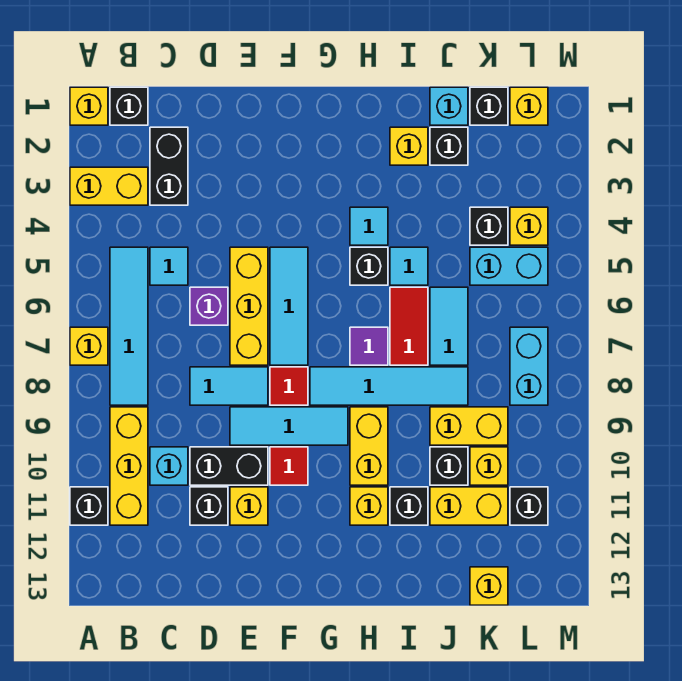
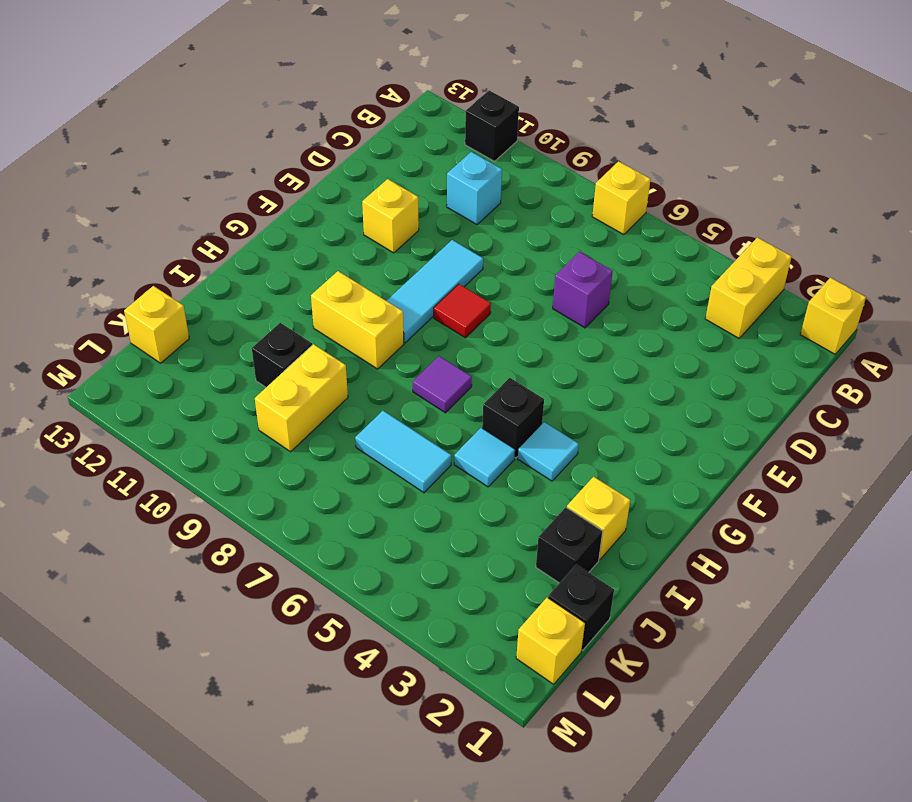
none -> black brick B1 level 1
none -> cyan tile B5:B8 level 1
none -> yellow brick B9:B11 level 1
none -> black brick C2:C3 level 1

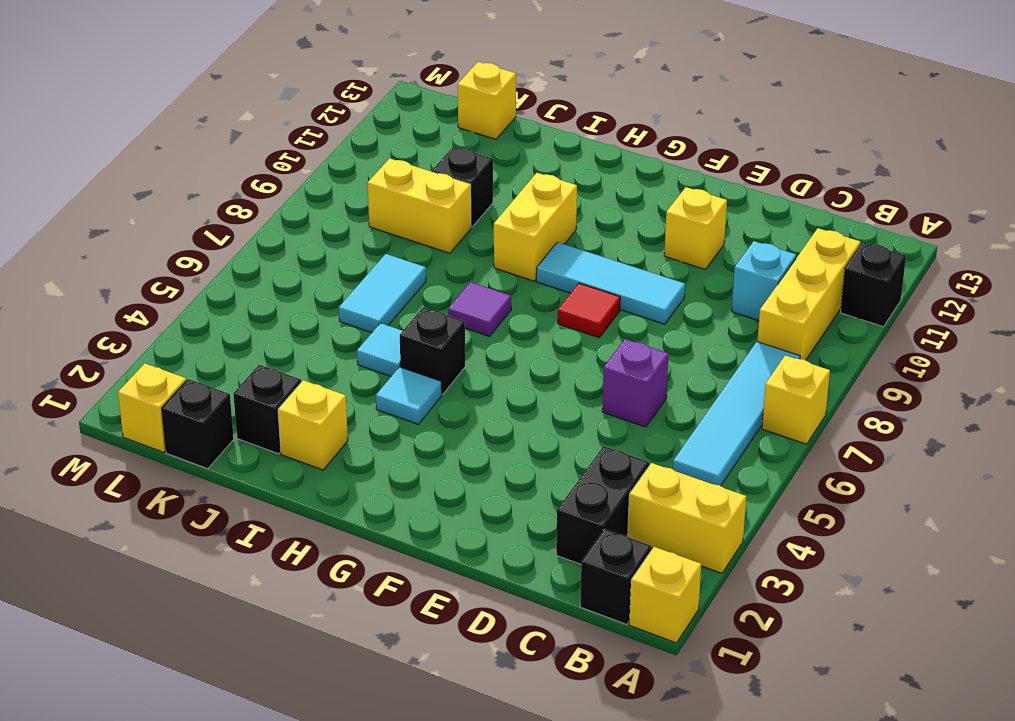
none -> cyan tile C5 level 1
none -> cyan tile D8:E8 level 1
none -> black brick D10:E10 level 1
none -> black brick D11 level 1

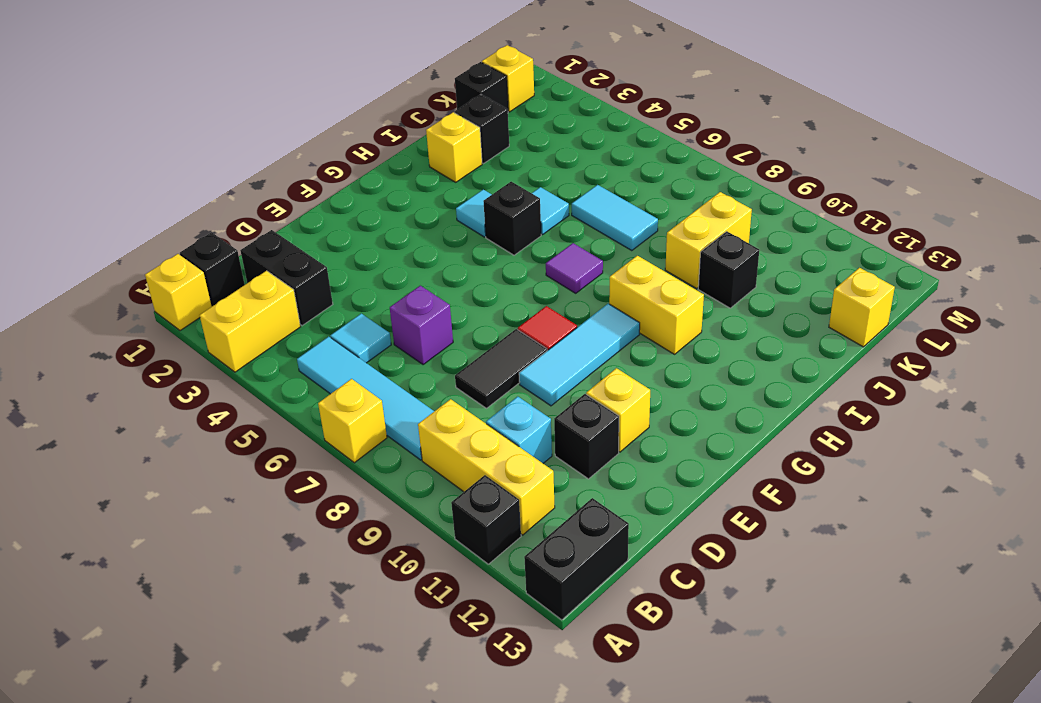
black brick A13:B13 level 1 -> black brick D10:E10 level 1
black tile D8:E8 level 1 -> cyan tile D8:E8 level 1
none -> yellow brick E5:E7 level 1
none -> cyan tile F5:F7 level 1
none -> red tile F10 level 1
none -> cyan tile G8:J8 level 1

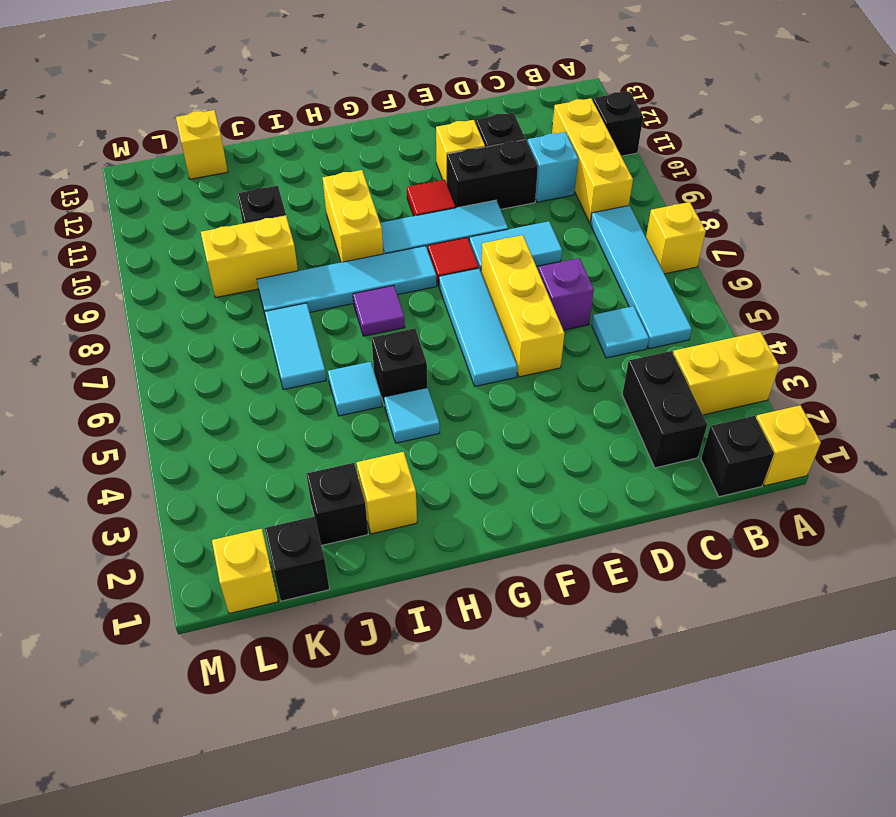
none -> yellow brick H11 level 1
none -> red tile I6:I7 level 1
none -> black brick I11 level 1
none -> cyan brick J1 level 1

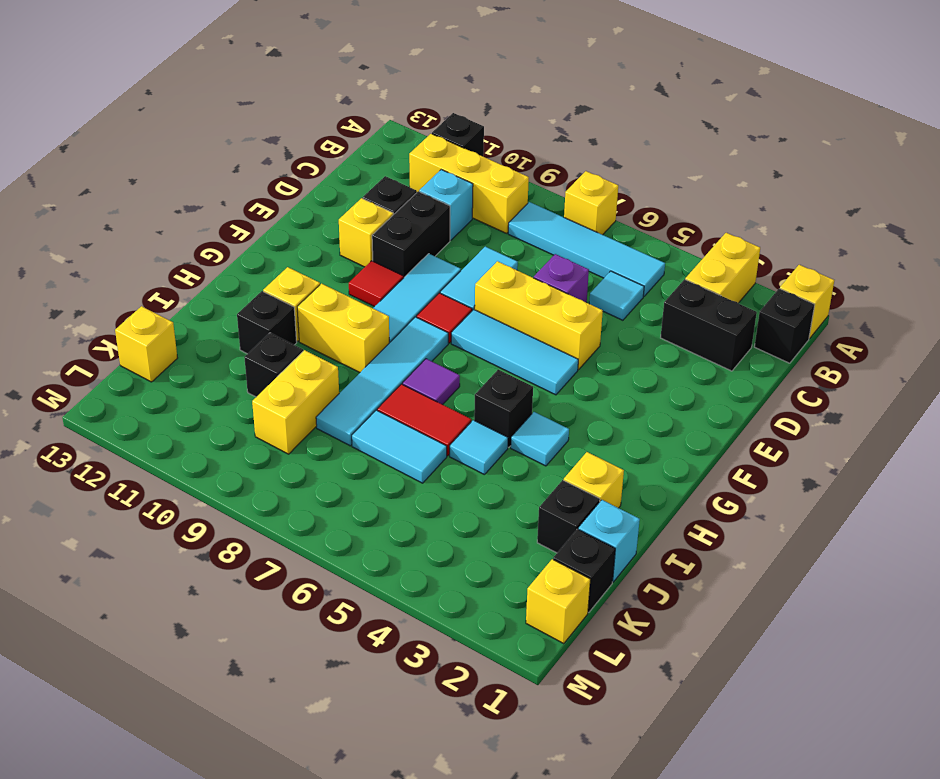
none -> yellow brick J11:K11 level 1
none -> black brick K4 level 1
none -> cyan brick K5:L5 level 1
none -> yellow brick K10 level 1

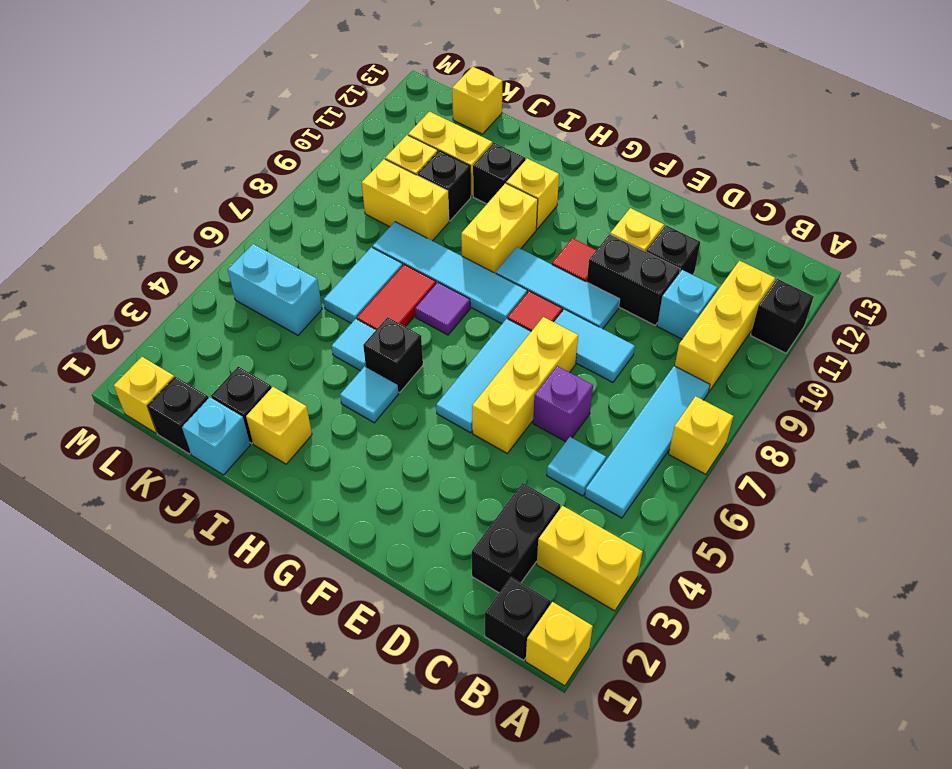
none -> black brick K4 level 1
none -> yellow brick L4 level 1
none -> cyan brick L7:L8 level 1
none -> black brick L11 level 1

